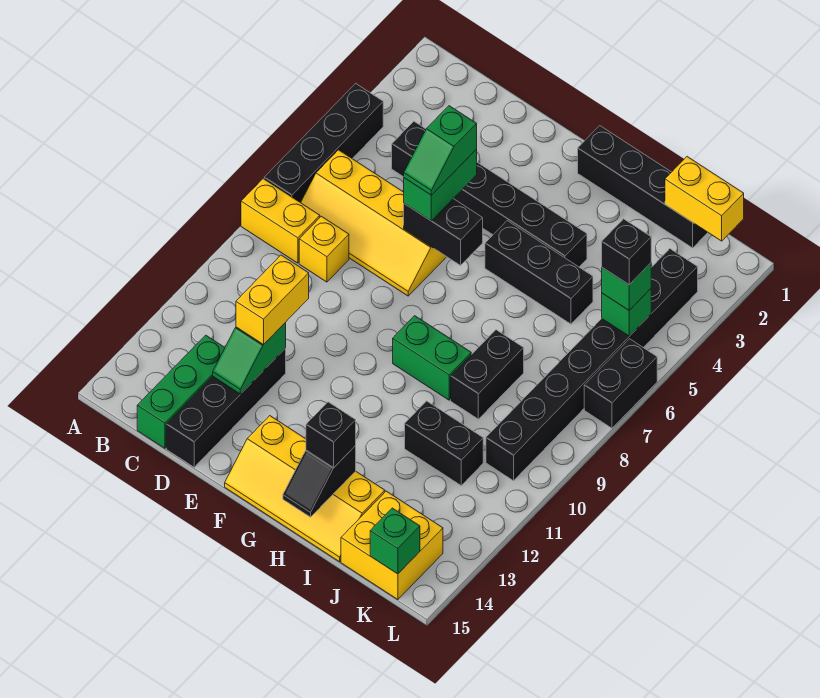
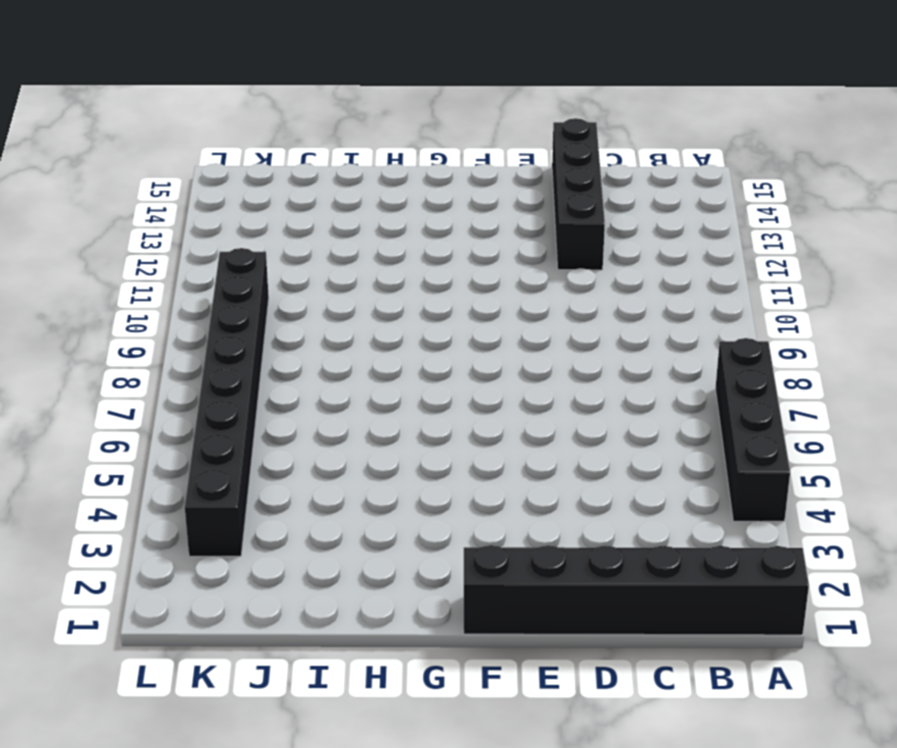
black brick A1:F1 level 1 -> black brick C4:H4 level 1
none -> yellow brick A8:B8 level 1
none -> yellow slope B6:E7 level 1 top 6
none -> yellow brick C8 level 1

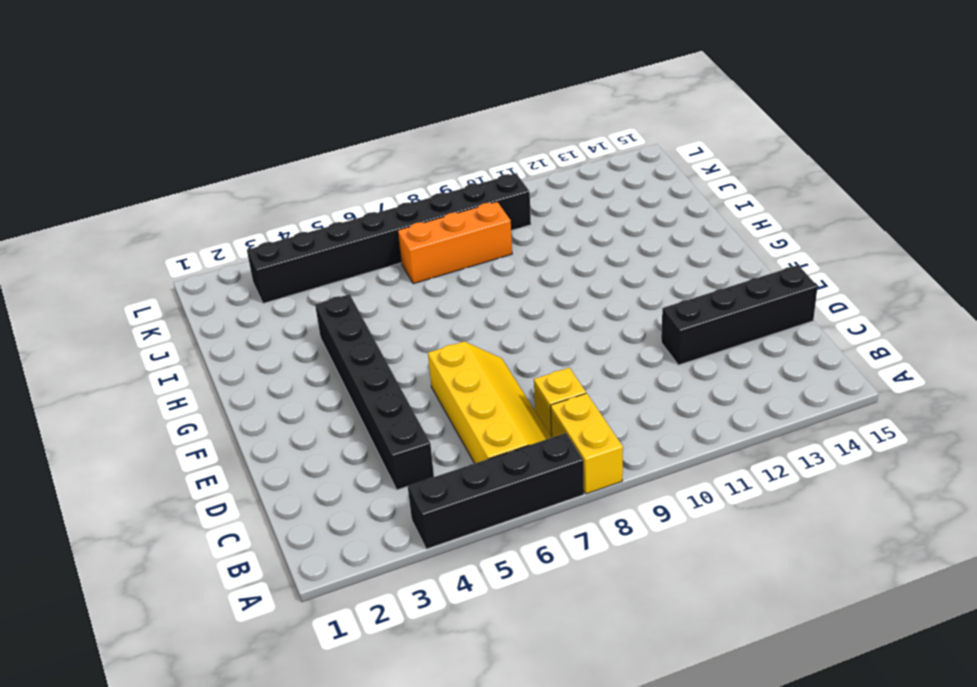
orange brick J7:J9 level 1 -> none
none -> green brick C13:C15 level 1
none -> yellow slope F14:I15 level 1 top 14
none -> black brick G1:J1 level 1

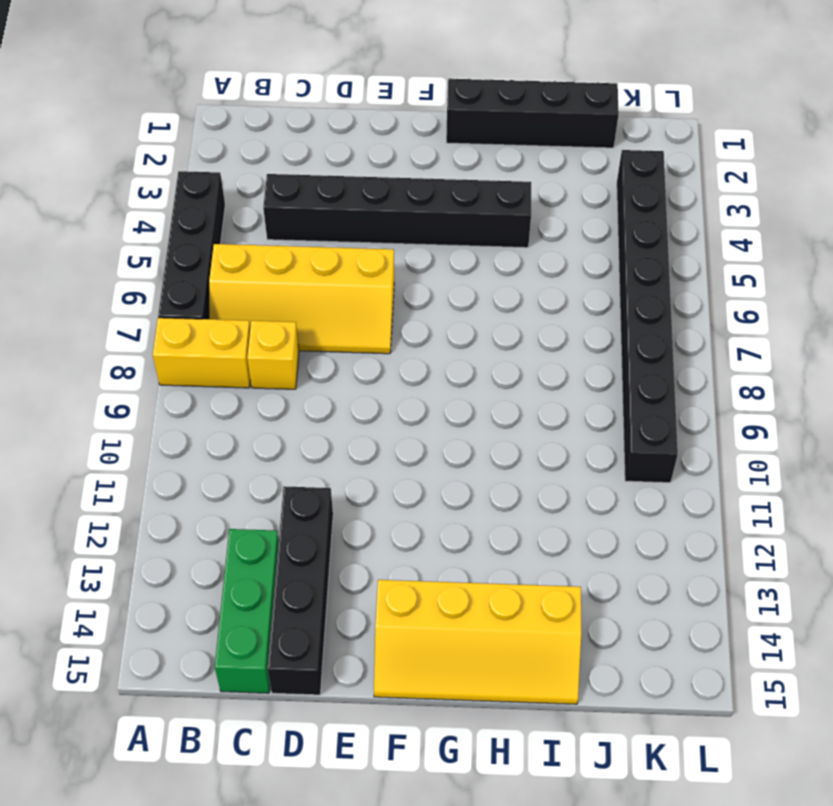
none -> black brick G5:I5 level 1
none -> green brick G9:H9 level 1
none -> black brick I8:I9 level 1

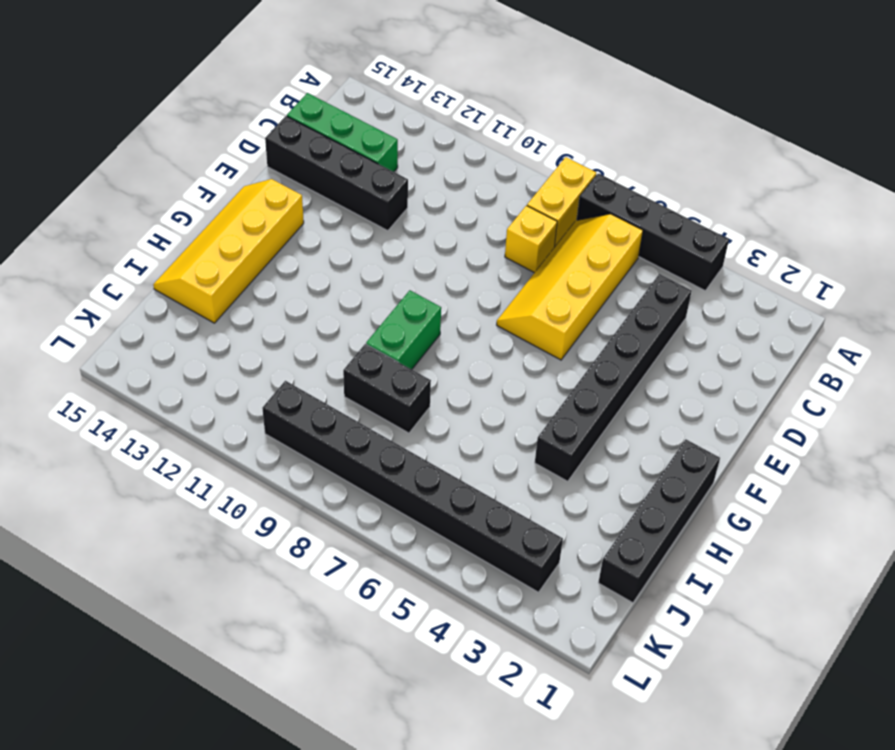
none -> black brick G5:I5 level 1
none -> black brick I11:J11 level 1
none -> yellow brick J14:K15 level 1

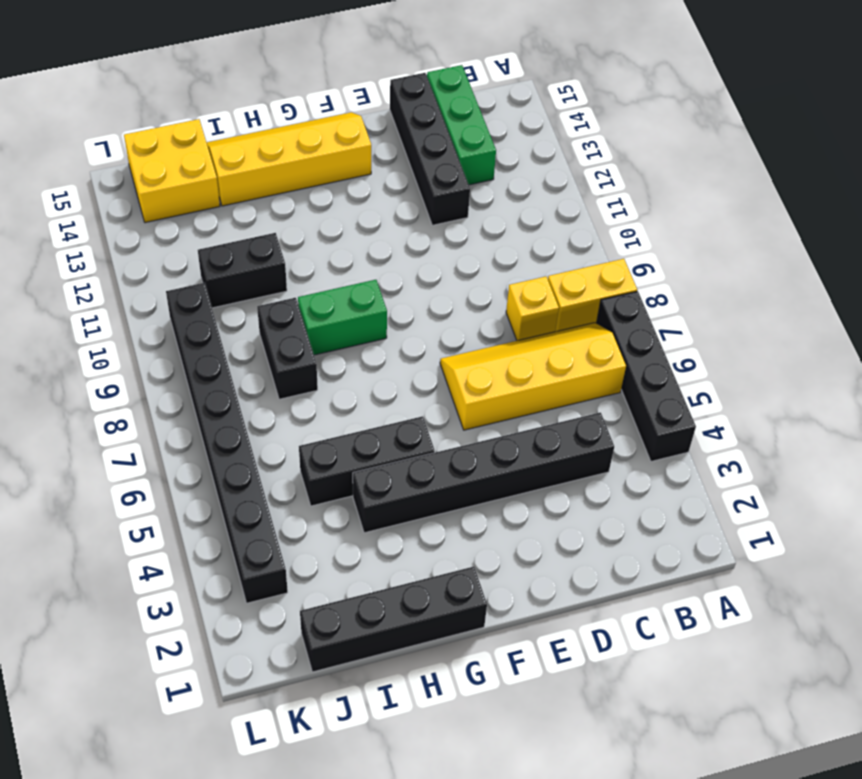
none -> black brick L6:L7 level 1
none -> green slope D12:D13 level 2 top 12
none -> black brick E6:F6 level 2

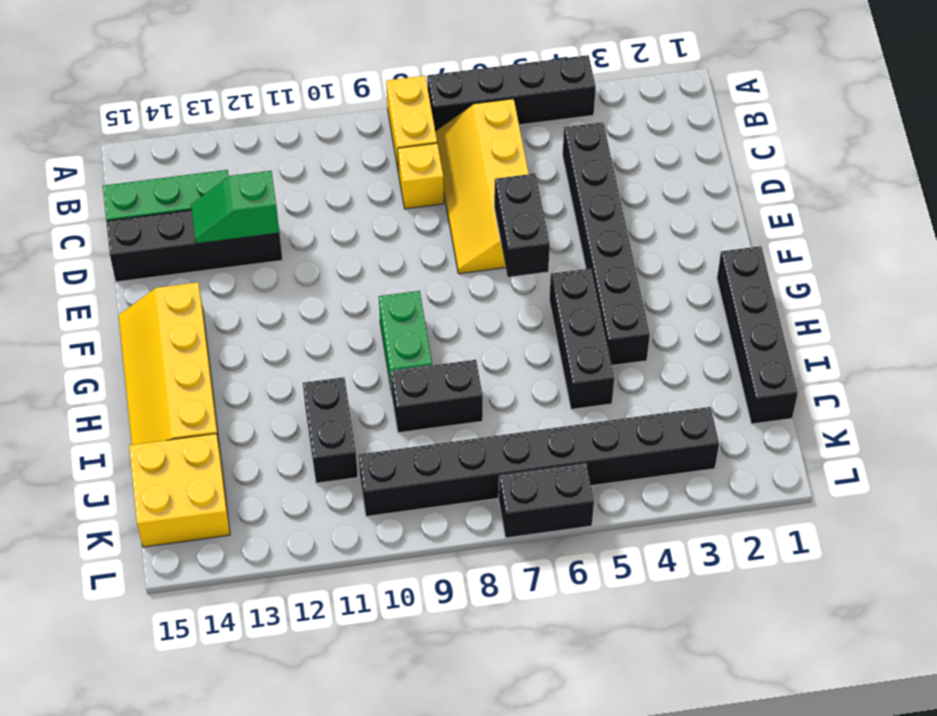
none -> black slope H14:H15 level 2 top 14
none -> yellow brick J1:K1 level 2
none -> green brick K5 level 2

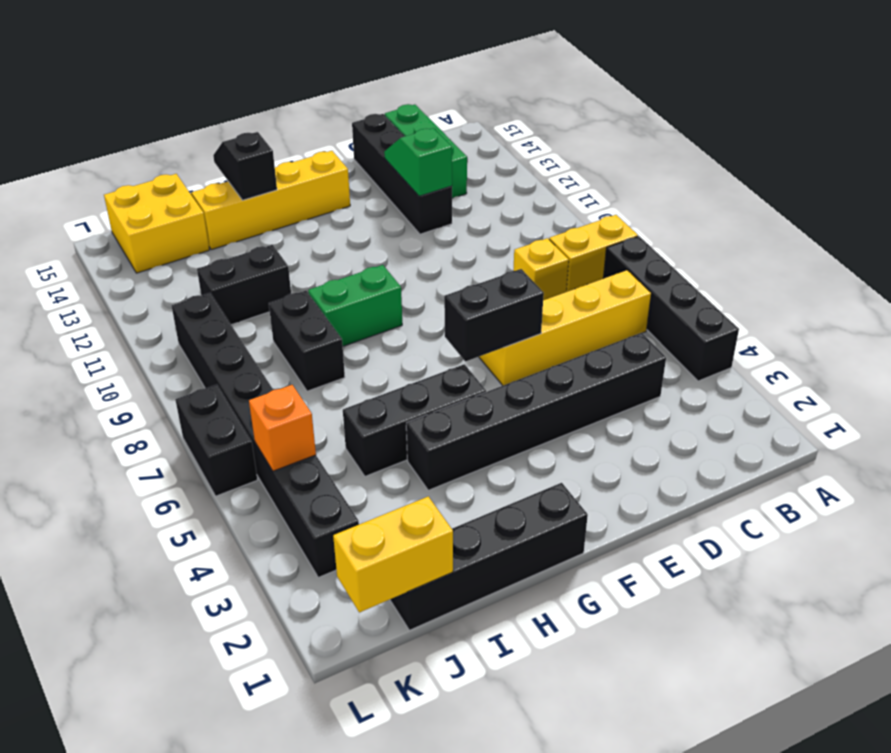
orange brick K5 level 2 -> green brick K5 level 2
none -> green brick K15 level 2
none -> yellow brick D11:D12 level 3
none -> green brick E5:E6 level 3

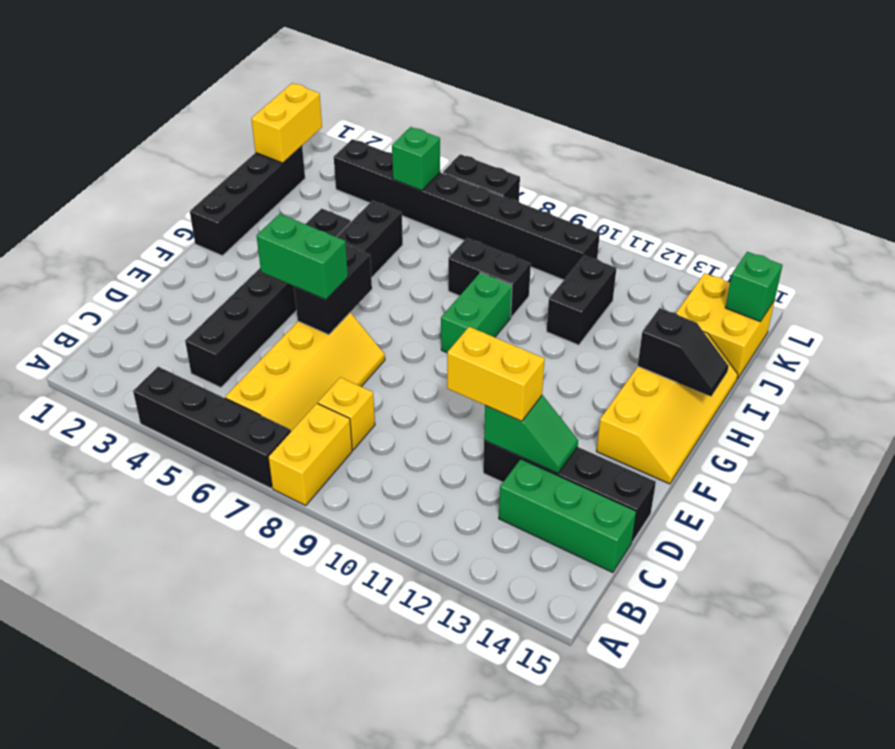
none -> black brick H14 level 3
none -> green brick K5 level 3
none -> green slope E5:E6 level 4 top 5

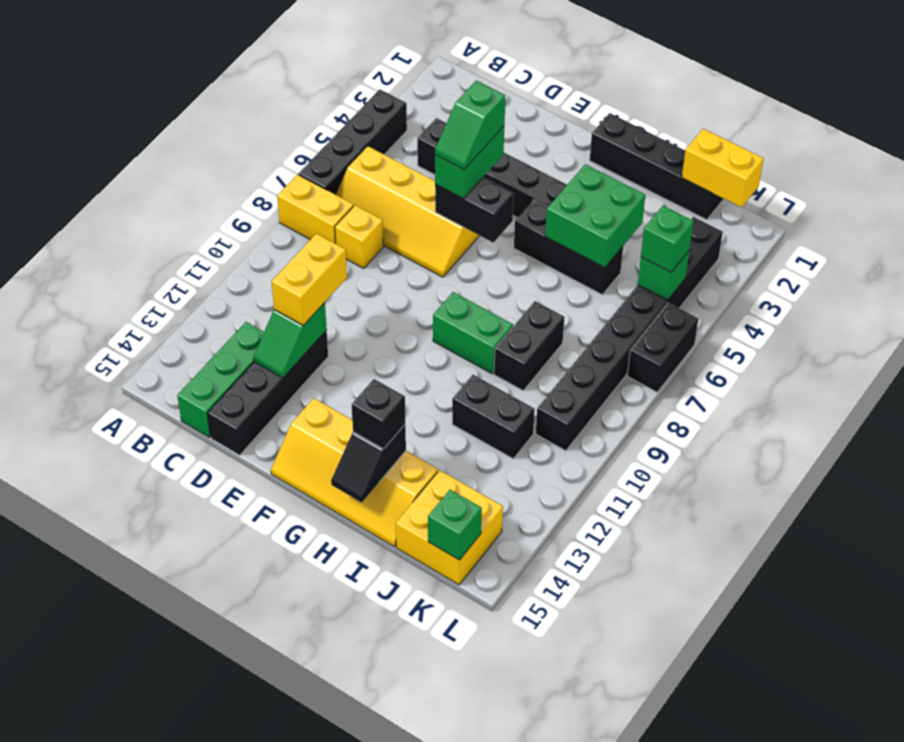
green brick H4:I5 level 2 -> none
none -> black brick K5 level 4

